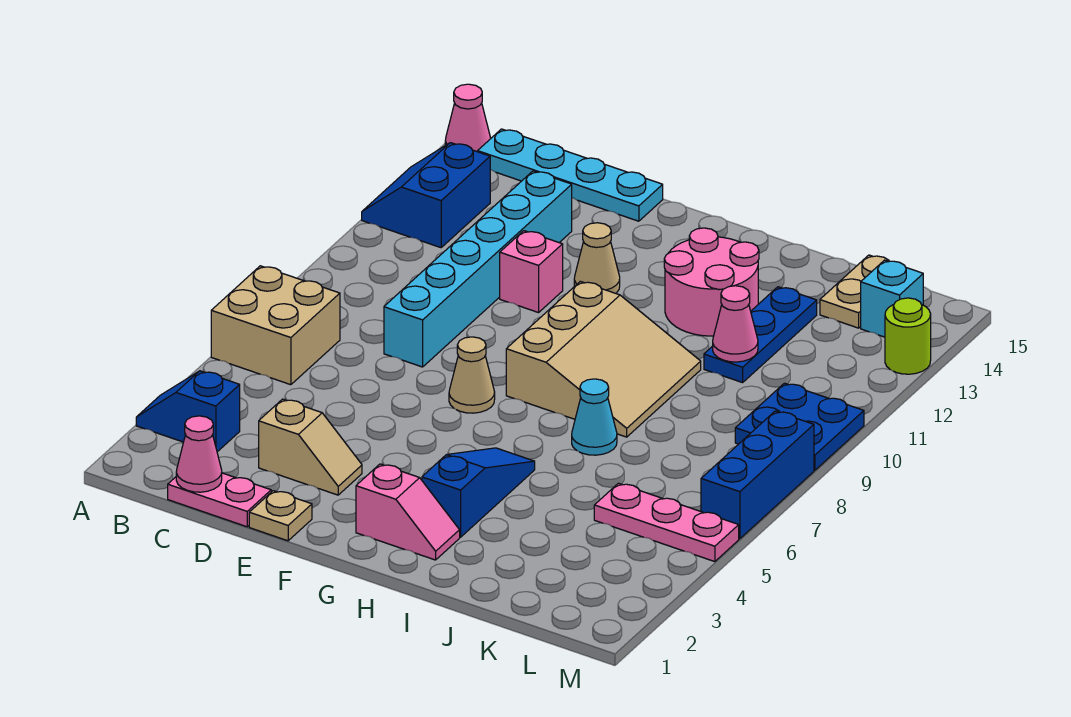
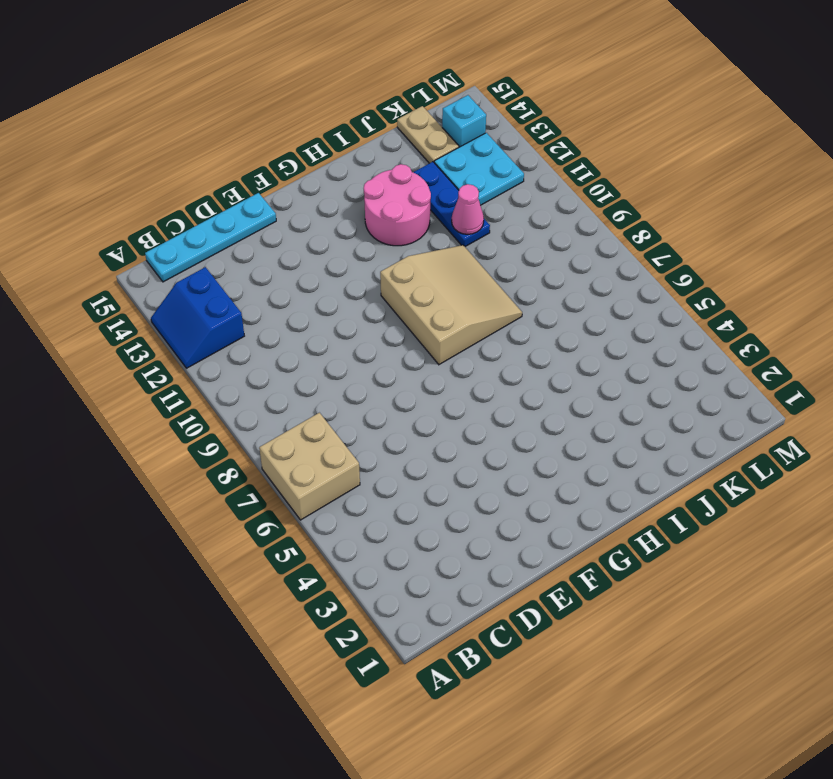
cyan plate K12:L13 level 1 -> none
none -> blue slope A3:B3 level 1 top B
none -> pink cone A15 level 1
none -> pink plate C1:D1 level 1

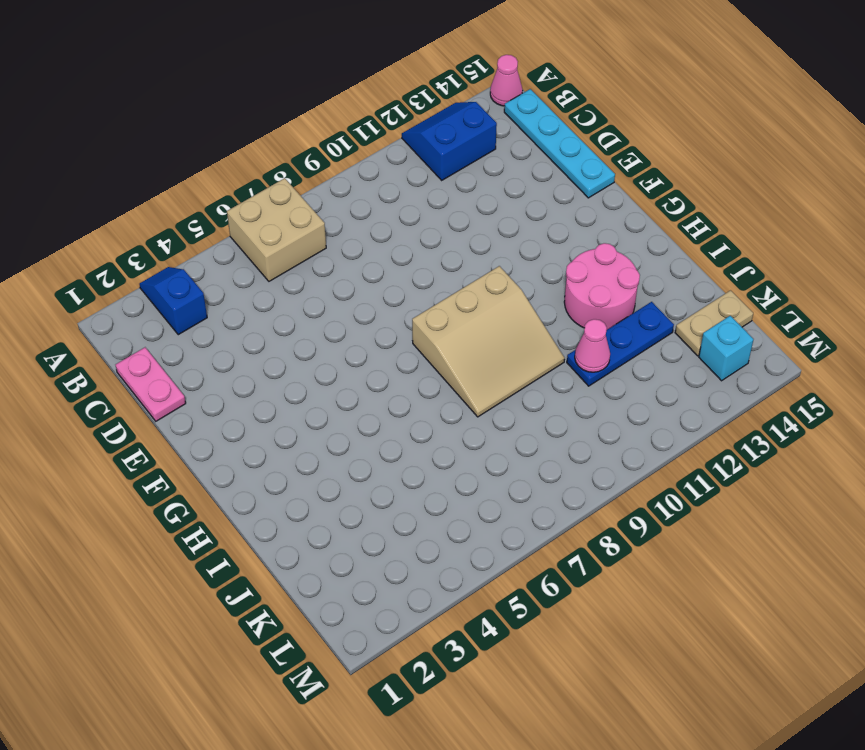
none -> tan slope D3:E3 level 1 top D
none -> cyan brick D8:D13 level 1
none -> tan plate E1 level 1

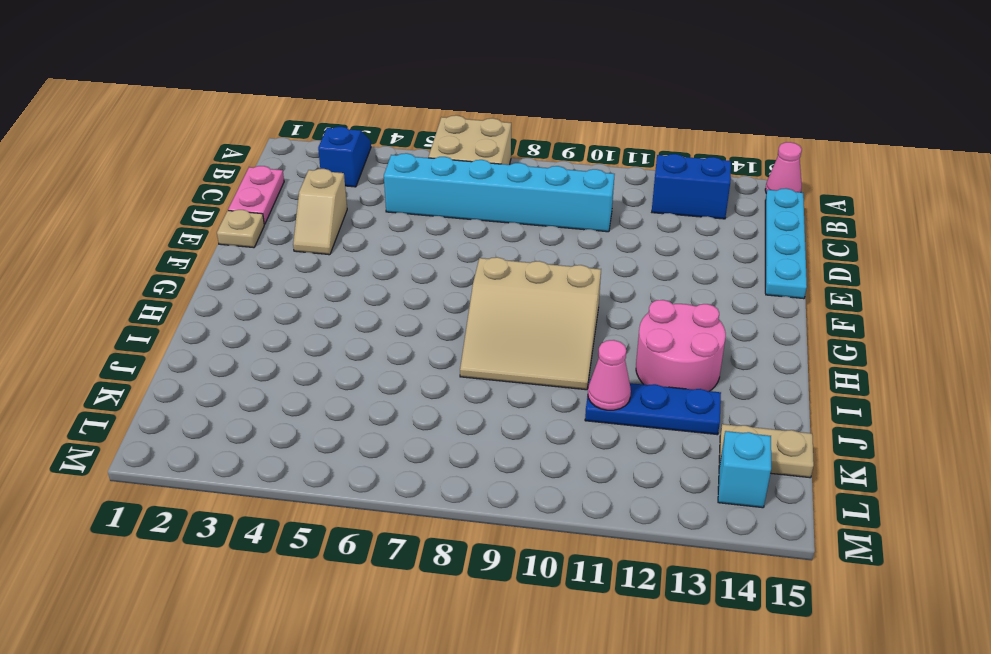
cyan brick C5:C10 level 1 -> cyan brick D8:D13 level 1
none -> pink brick E11 level 1
none -> tan cone F7 level 1
none -> tan cone F12 level 1

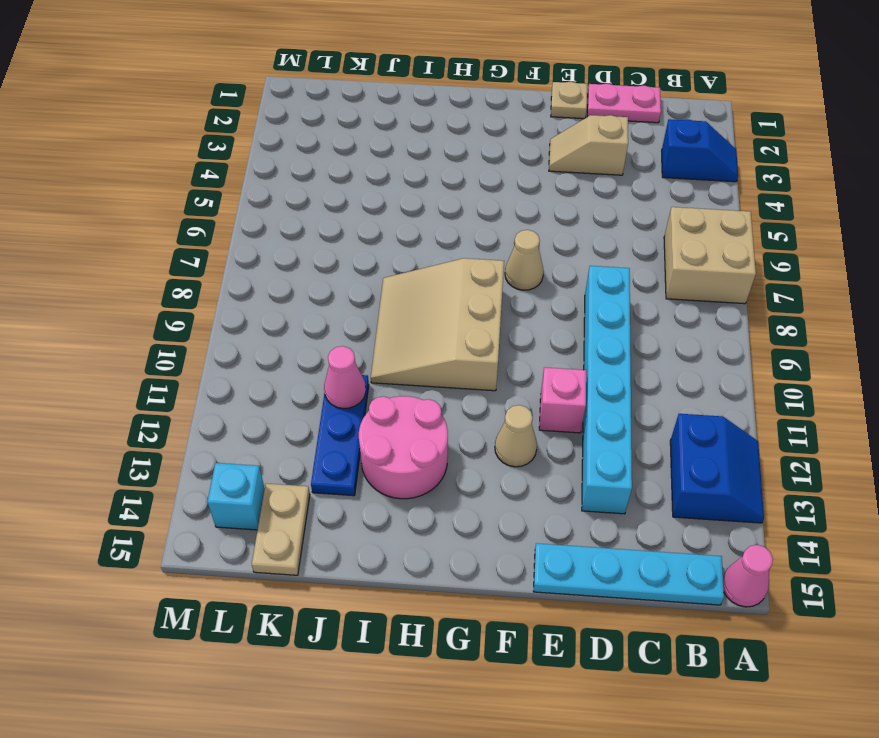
none -> pink slope G2:H2 level 1 top G
none -> blue slope H3:H5 level 1 top 3
none -> cyan cone I7 level 1

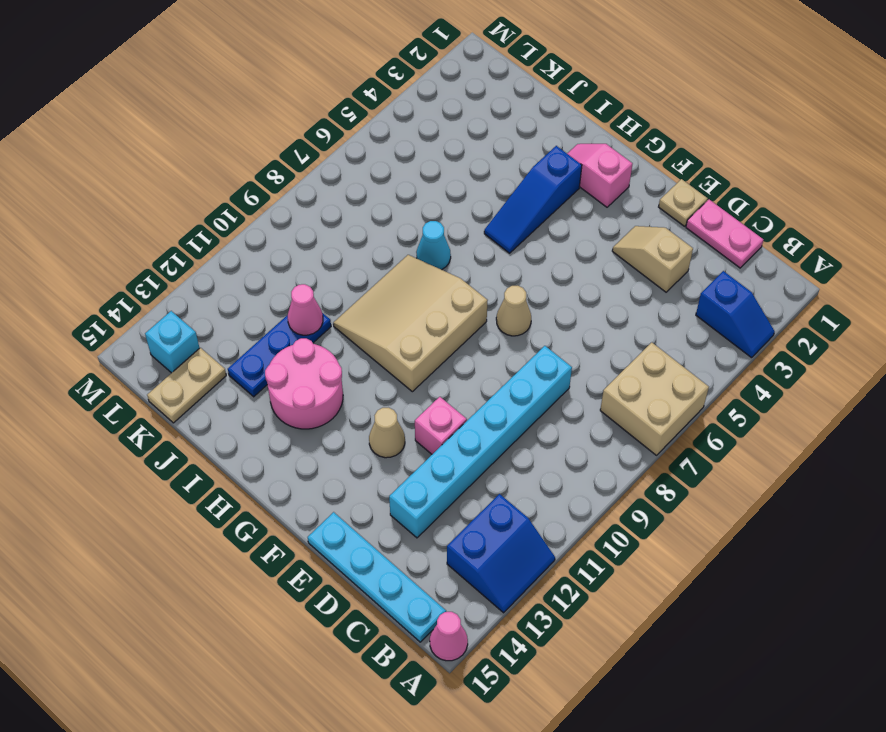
none -> pink plate K5:M5 level 1
none -> blue plate L9:M10 level 1
none -> blue brick M6:M8 level 1

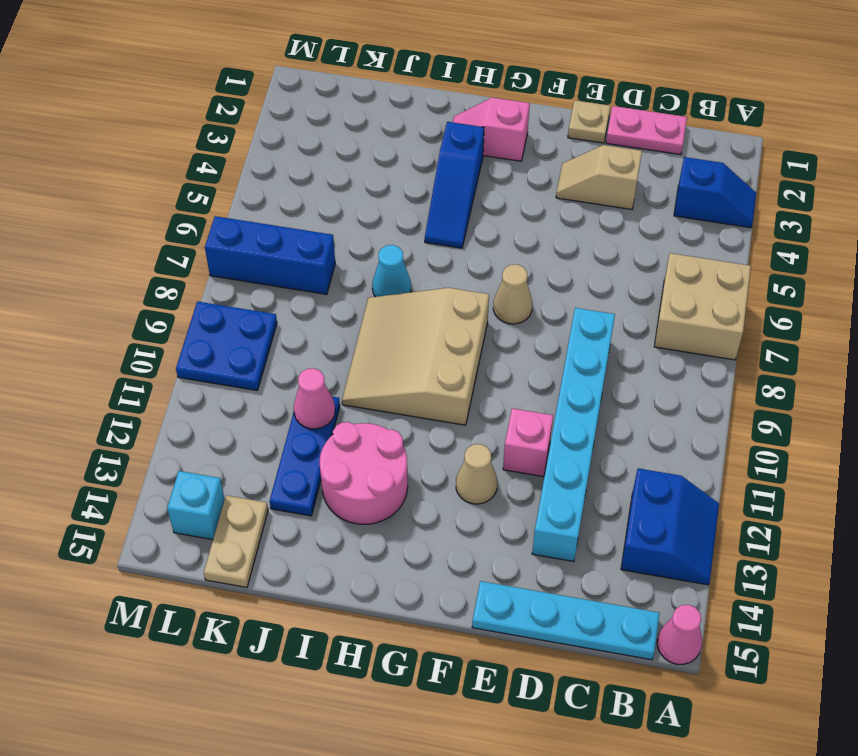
blue brick K7:M7 level 1 -> blue brick M6:M8 level 1
none -> pink plate K5:M5 level 1
none -> lime round brick M13 level 1
none -> pink cone C1 level 2

